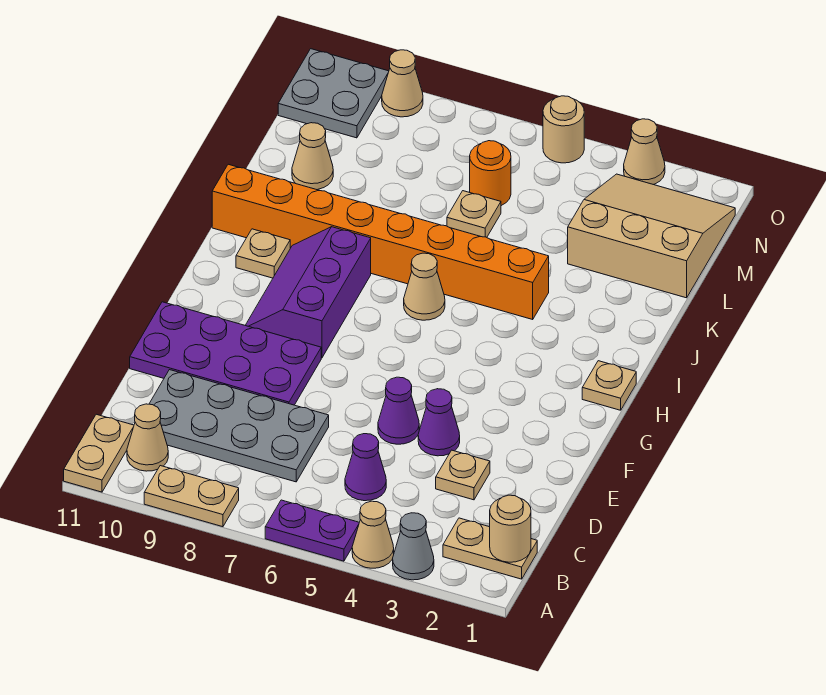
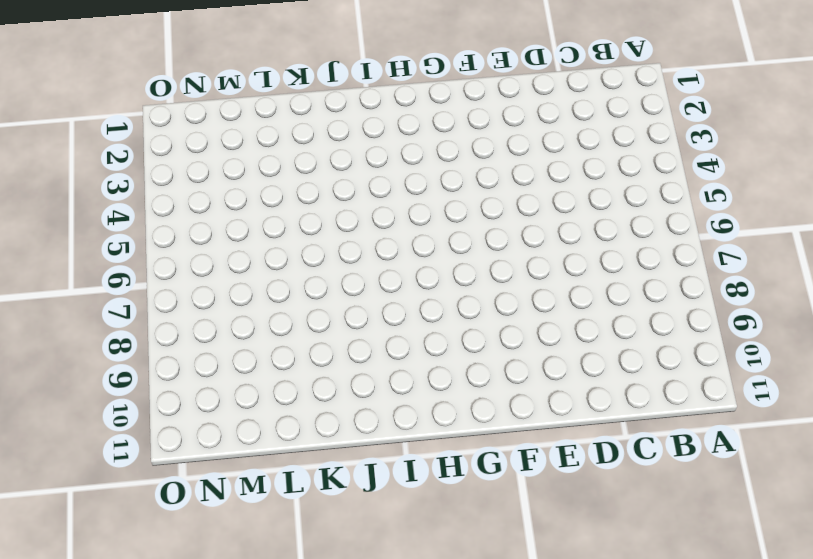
none -> grey cone A3 level 1
none -> tan cone A4 level 1
none -> purple plate A5:A6 level 1

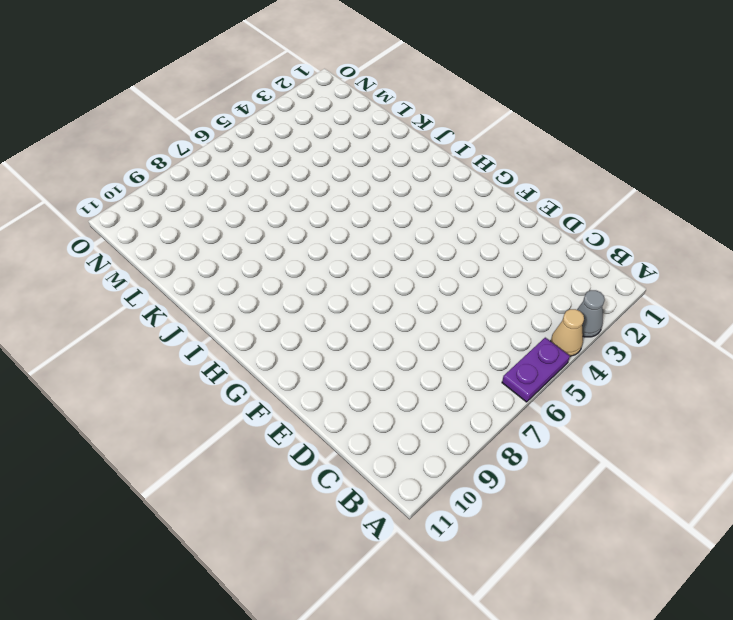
none -> tan plate A8:A9 level 1
none -> tan plate A11:B11 level 1
none -> tan plate B1:B2 level 1

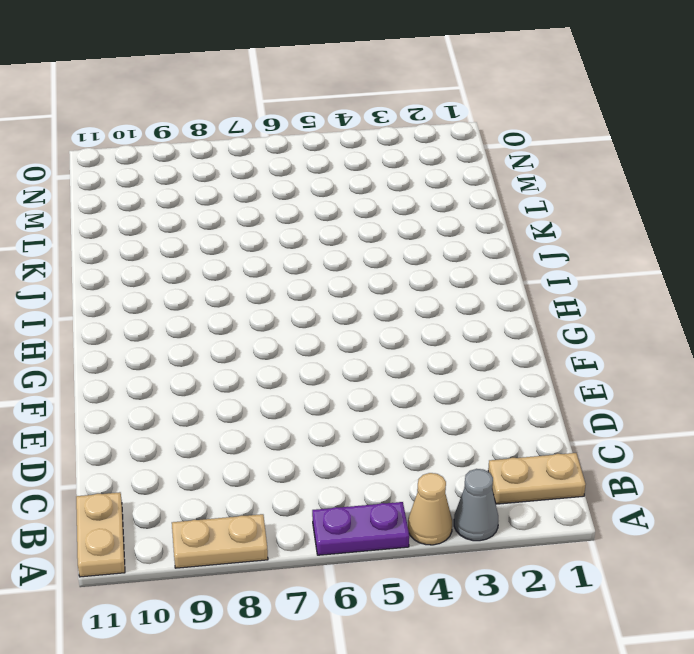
none -> tan cone B10 level 1
none -> purple cone C5 level 1
none -> grey plate C7:D10 level 1

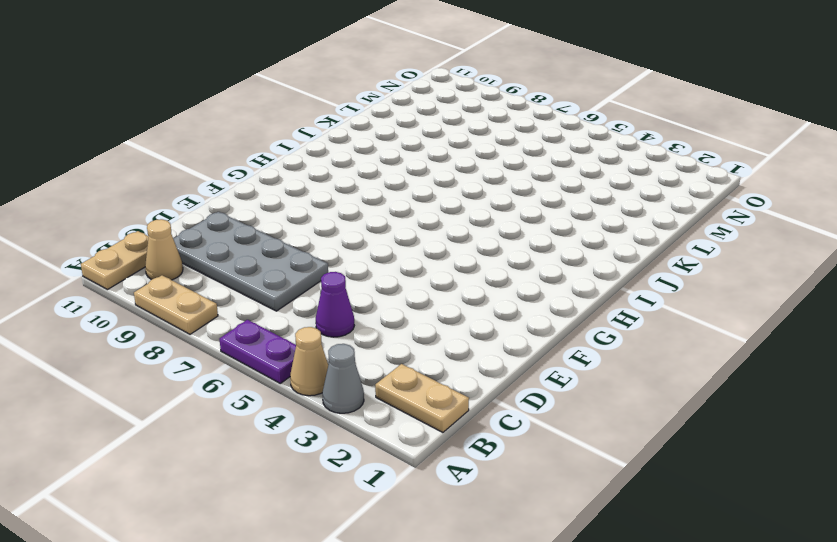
none -> tan plate D3 level 1
none -> purple cone E4 level 1
none -> purple cone E5 level 1

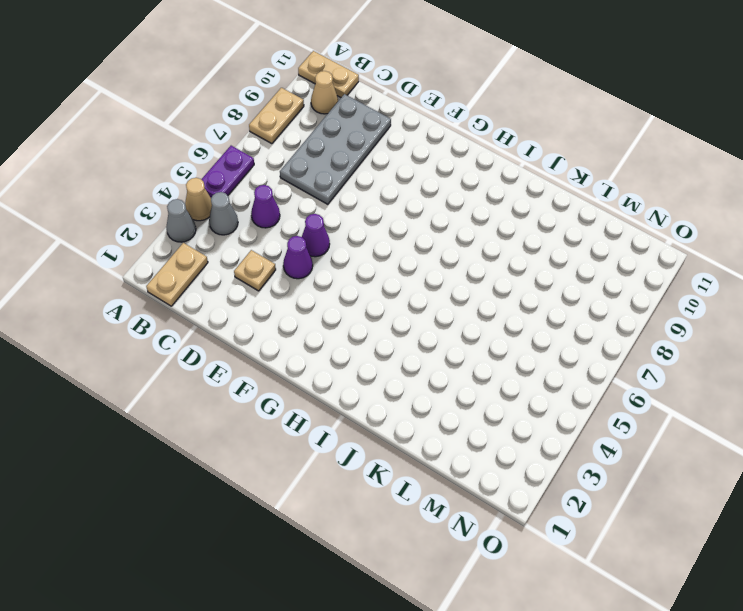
grey cone B4 level 1 -> none
none -> purple plate E8:F11 level 1
none -> purple slope G8:I9 level 1 top 8
none -> tan plate H1 level 1

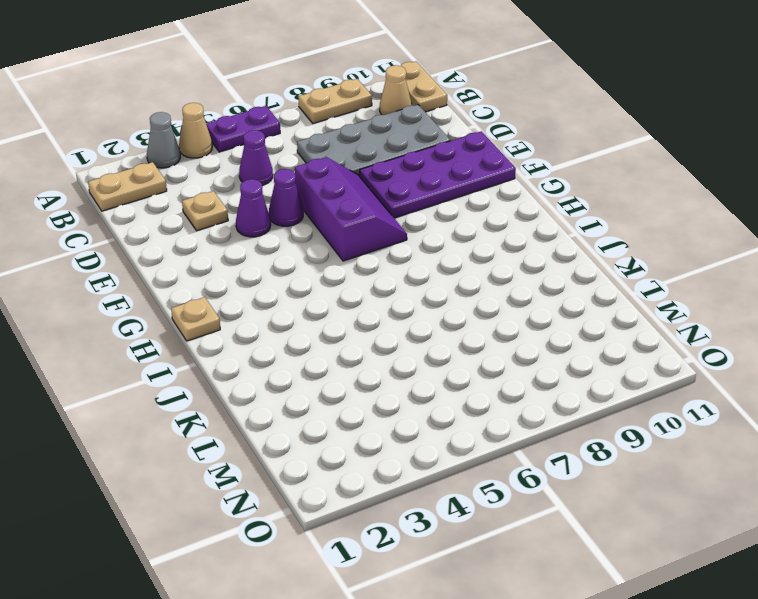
purple slope E6:G7 level 1 top 6 -> purple slope G8:I9 level 1 top 8
none -> tan cone I6 level 1
none -> tan plate I10 level 1
none -> orange brick J4:J11 level 1

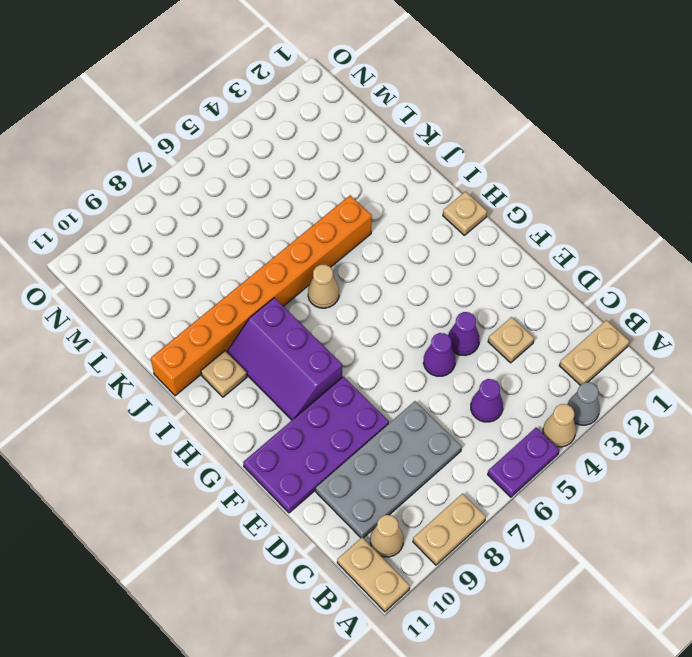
none -> tan slope L1:N3 level 1 top L
none -> tan plate L6 level 1
none -> tan cone L10 level 1

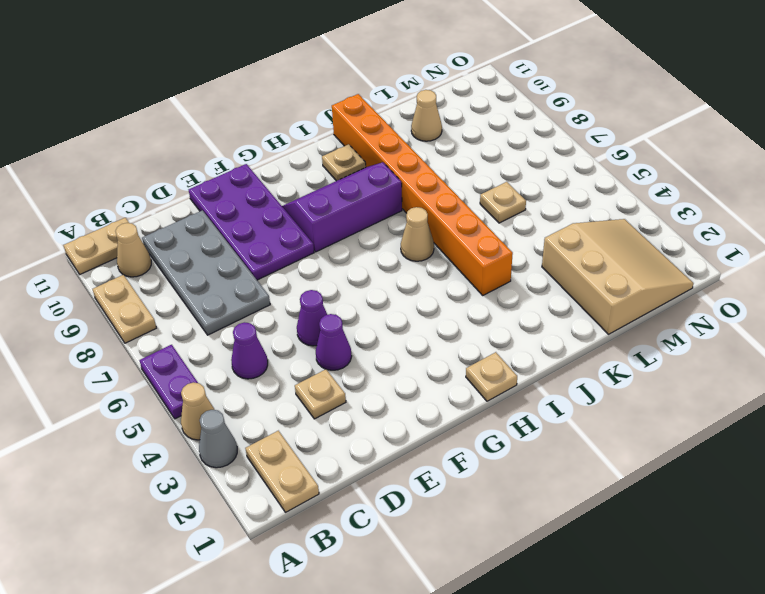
none -> orange round brick M6 level 1
none -> grey plate N10:O11 level 1
none -> tan cone O3 level 1

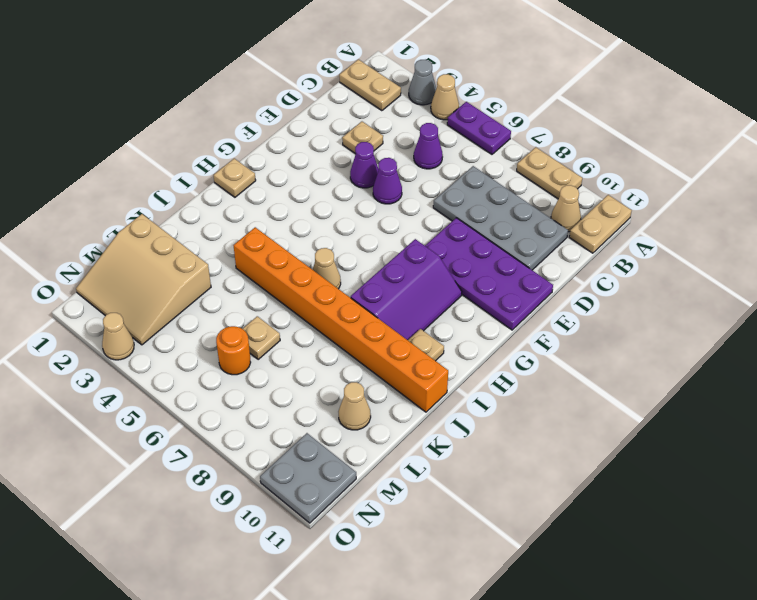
none -> tan round brick O5 level 1
none -> tan cone O9 level 1
none -> tan round brick B1 level 2

